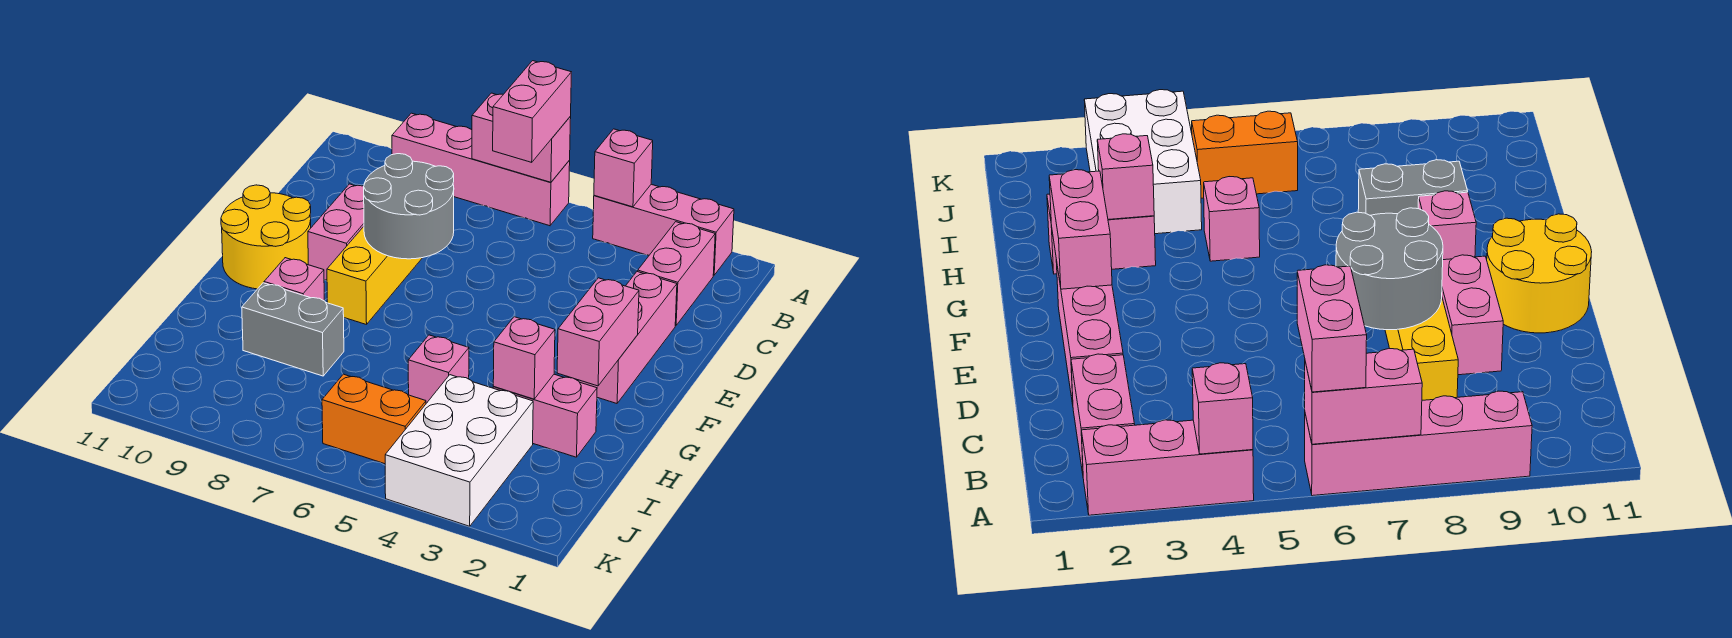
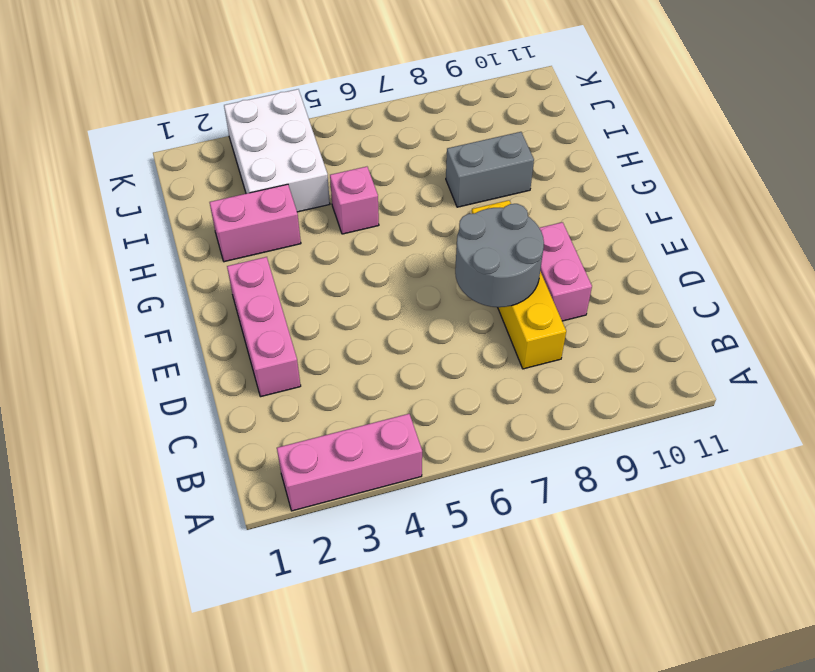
none -> pink brick A6:A9 level 1
none -> pink brick B2:C2 level 1
none -> yellow round brick E10:F11 level 1

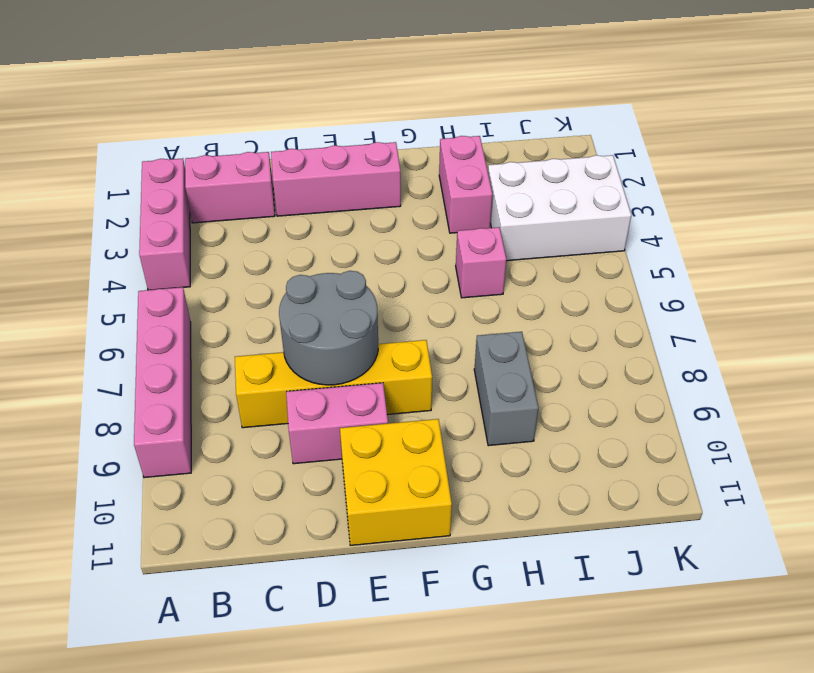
yellow brick E10:F11 level 1 -> yellow round brick E10:F11 level 1
none -> pink brick G9 level 1
none -> orange brick J5:J6 level 1
none -> pink brick A4 level 2

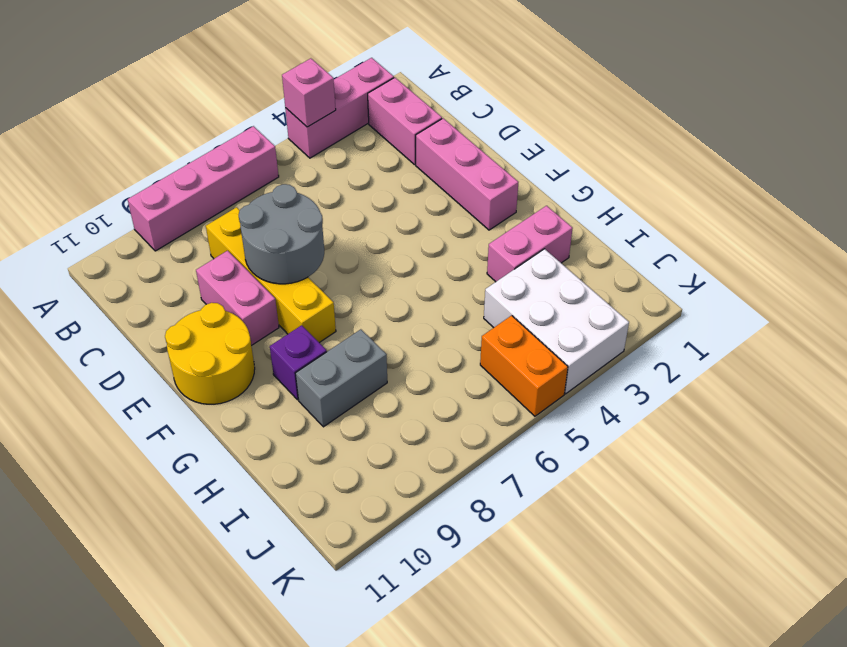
purple brick G9 level 1 -> pink brick G9 level 1
orange brick J5:K5 level 1 -> orange brick J5:J6 level 1
none -> pink brick H5 level 1
none -> pink brick A6:A7 level 2
none -> pink brick F2:G2 level 2

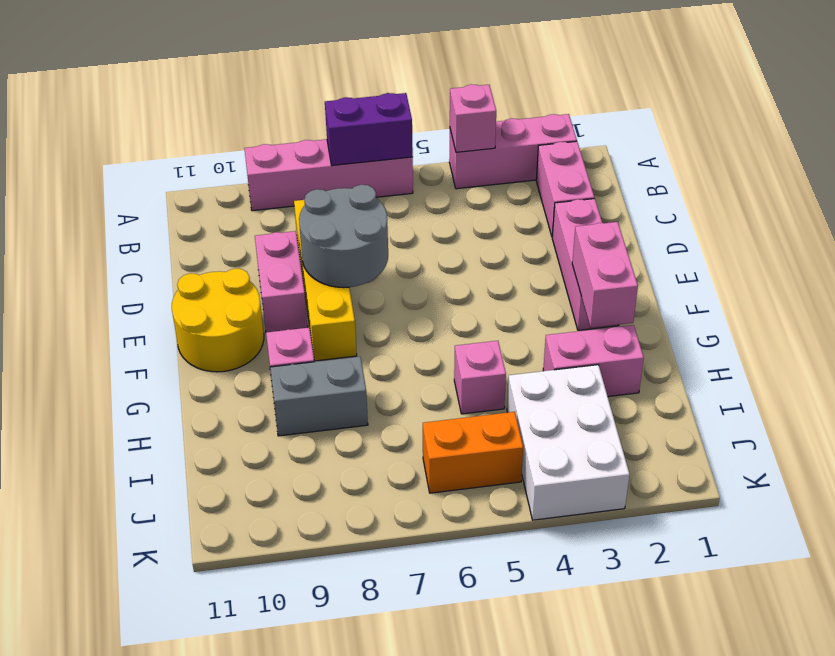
purple brick A6:A7 level 2 -> pink brick A6:A7 level 2
none -> pink brick H3 level 2
none -> pink brick A6:B6 level 3

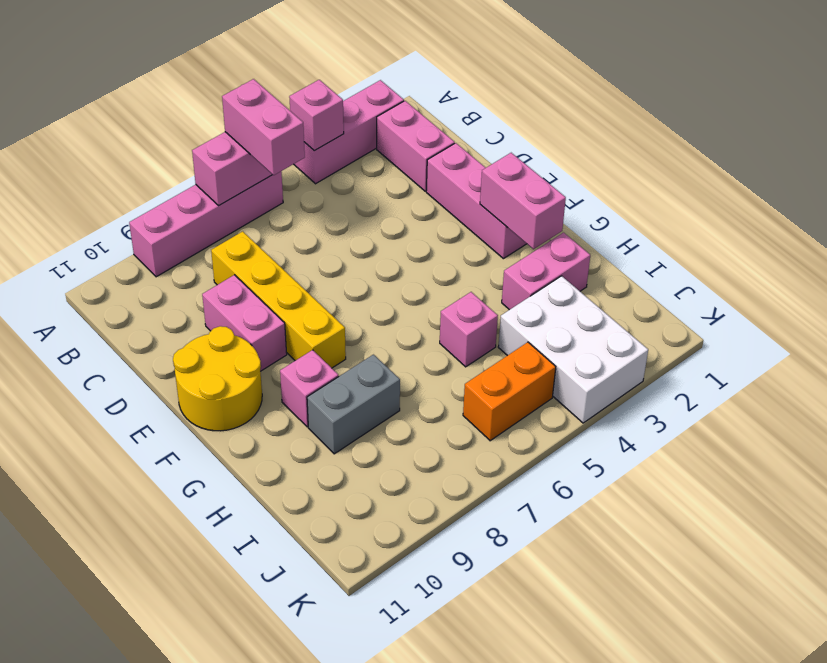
none -> grey round brick D7:E8 level 2
none -> pink brick H3 level 2

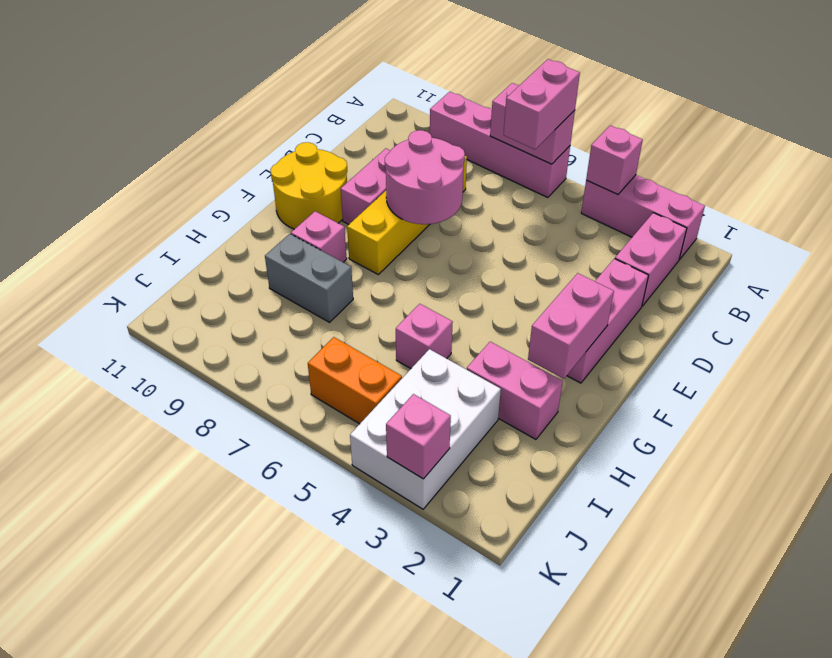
pink round brick D7:E8 level 2 -> grey round brick D7:E8 level 2
pink brick K3 level 2 -> pink brick H3 level 2

